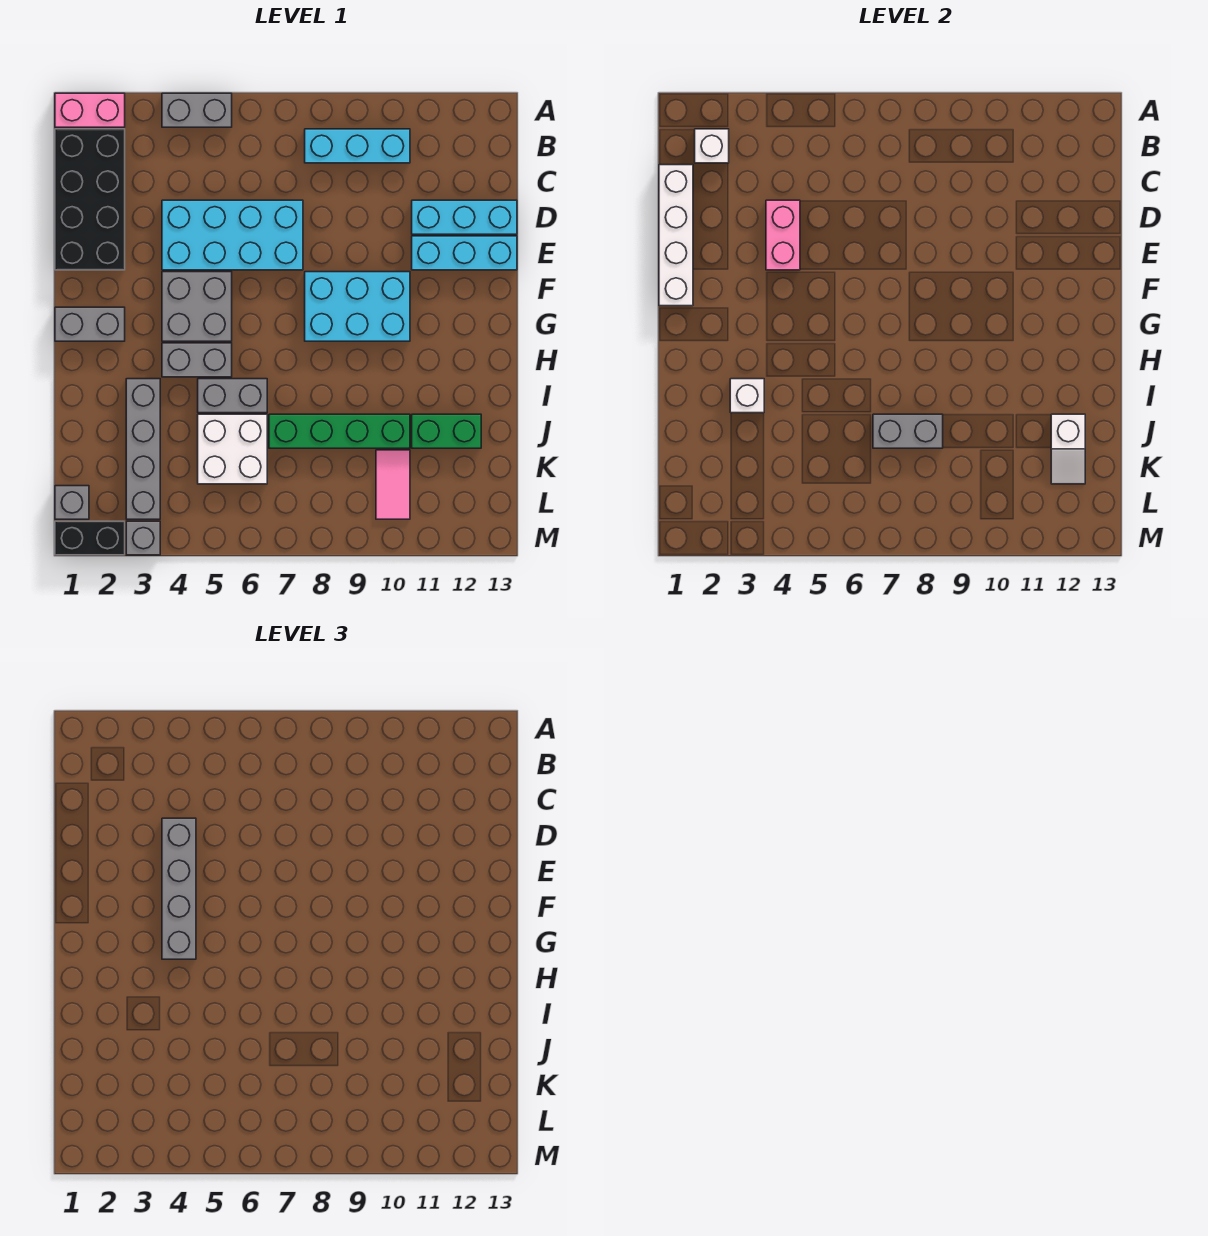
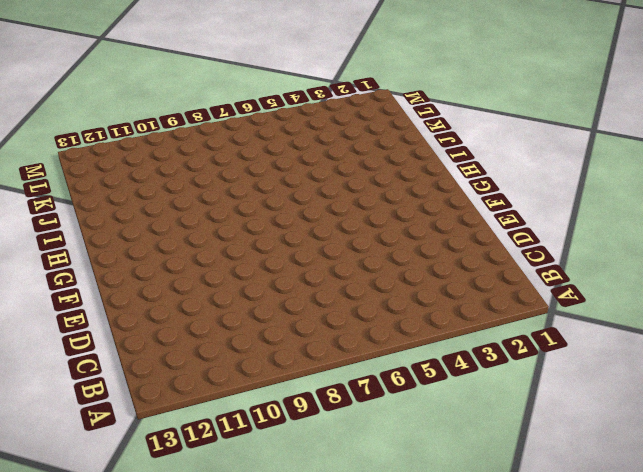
none -> pink brick A1:A2 level 1
none -> grey brick A4:A5 level 1
none -> black brick B1:E2 level 1

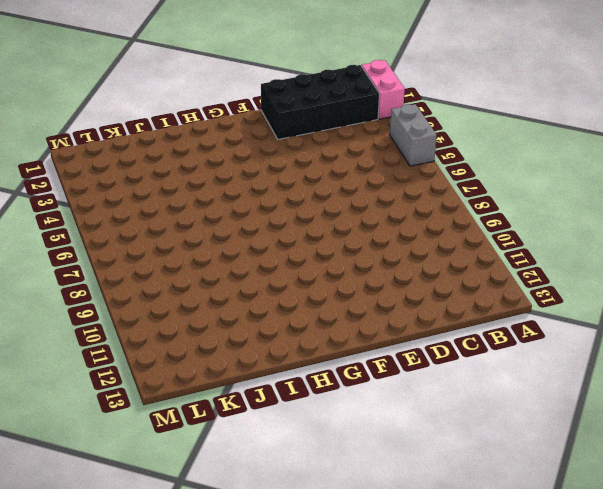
none -> cyan brick B8:B10 level 1
none -> cyan brick D4:E7 level 1
none -> cyan brick D11:D13 level 1

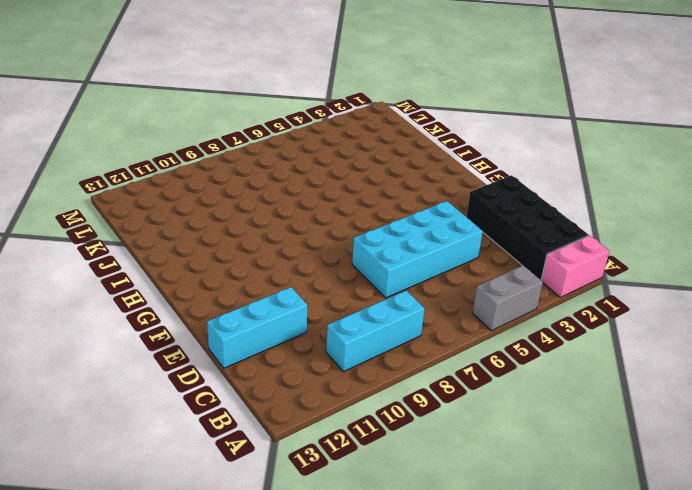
none -> cyan brick E11:E13 level 1
none -> grey brick F4:G5 level 1
none -> cyan brick F8:G10 level 1

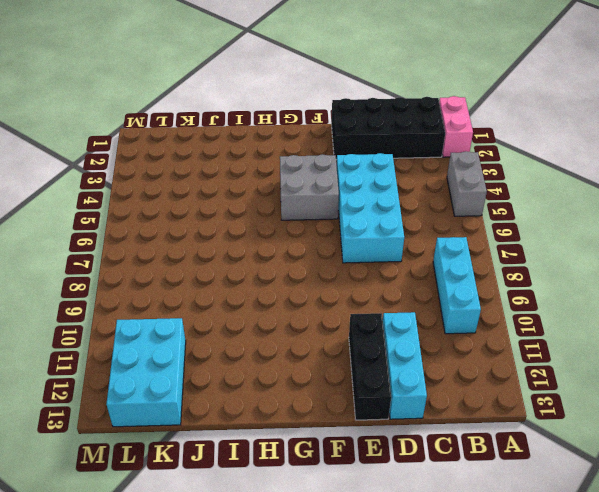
black brick E11:E13 level 1 -> cyan brick E11:E13 level 1
cyan brick K11:L13 level 1 -> cyan brick F8:G10 level 1
none -> grey brick G1:G2 level 1
none -> grey brick H4:H5 level 1
none -> grey brick I3:L3 level 1

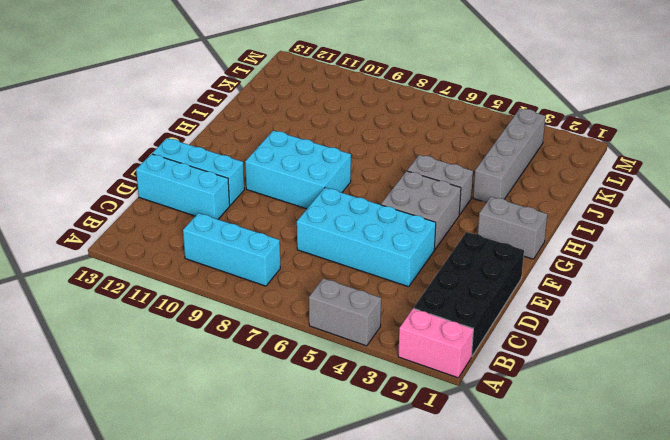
none -> grey brick I5:I6 level 1
none -> white brick J5:K6 level 1
none -> green brick J7:J10 level 1

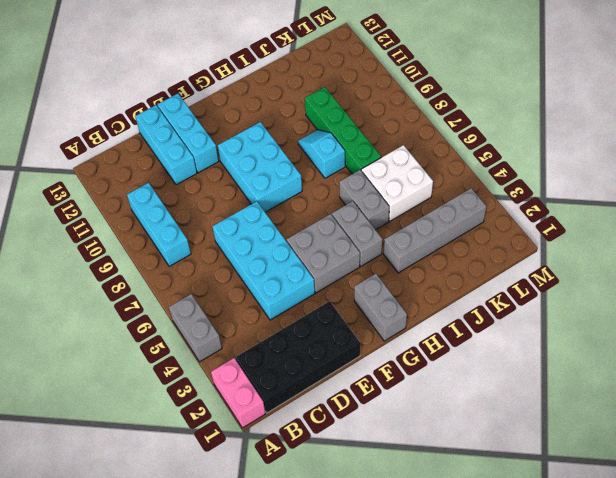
cyan slope I8:I9 level 1 top 8 -> none
none -> green brick J11:J12 level 1
none -> pink tile K10:L10 level 1
none -> grey brick L1 level 1

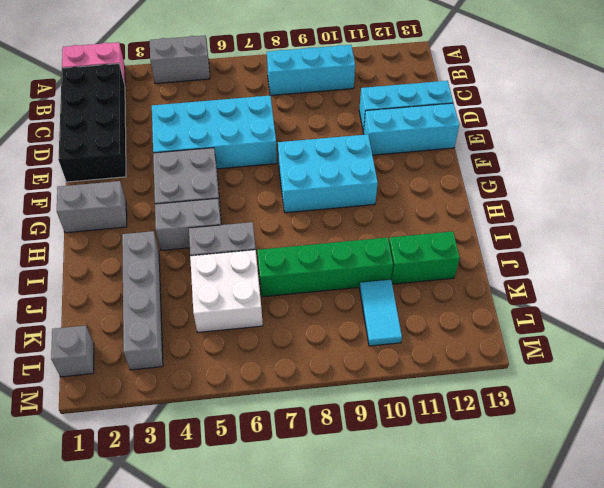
cyan tile K10:L10 level 1 -> pink tile K10:L10 level 1
none -> black brick M1:M2 level 1
none -> grey brick M3 level 1
none -> white brick B2 level 2

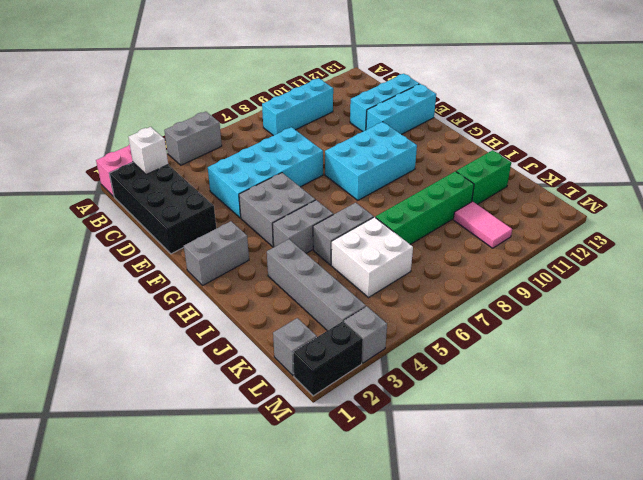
none -> white brick C1:F1 level 2
none -> pink brick D4:E4 level 2
none -> white brick I3 level 2

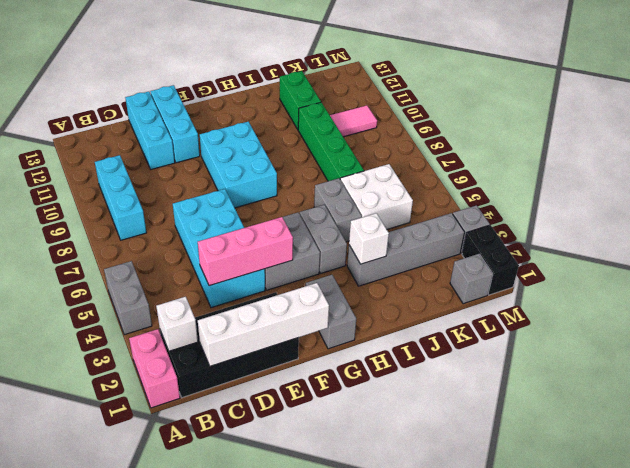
pink brick D4:F4 level 2 -> pink brick D4:E4 level 2
none -> grey brick J7:J8 level 2
none -> white slope J12:K12 level 2 top J
none -> grey brick D4:G4 level 3

